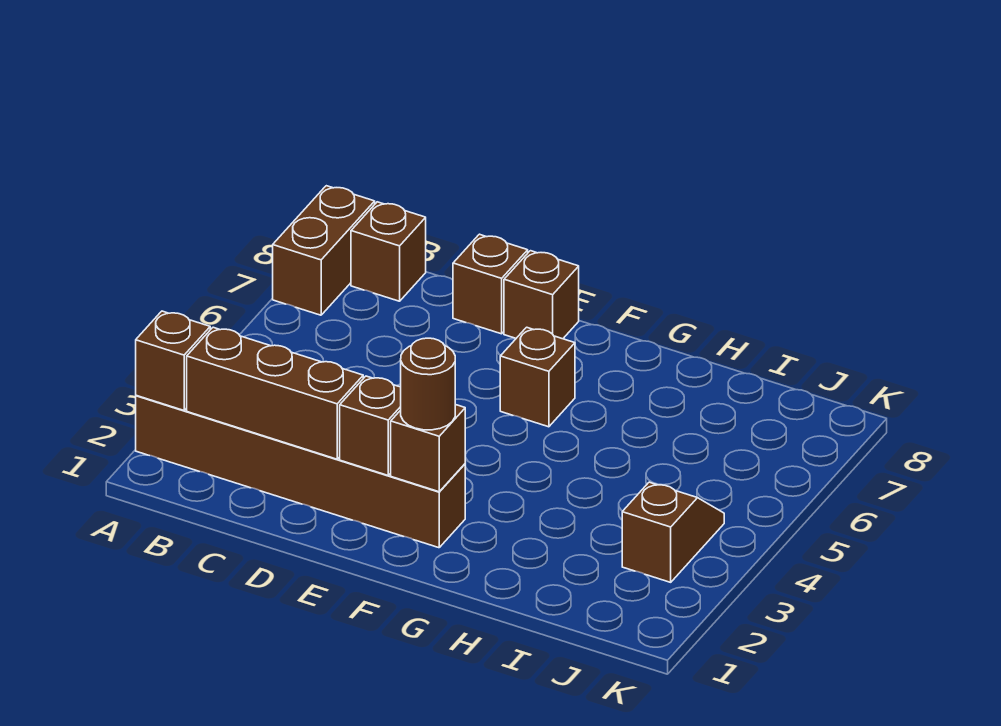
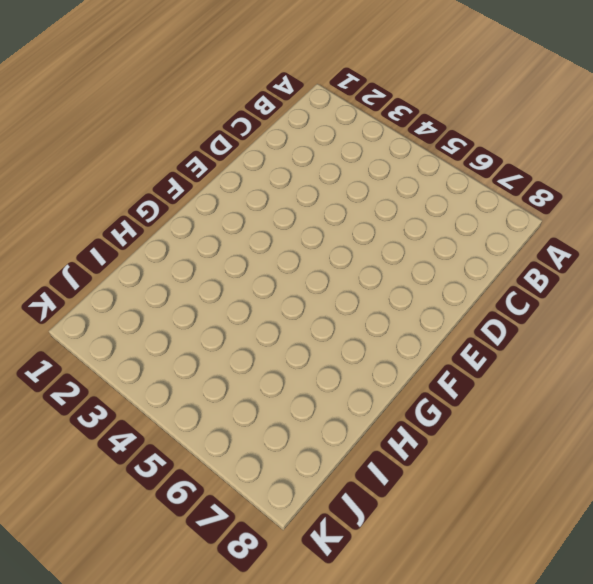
none -> brown brick A2:F2 level 1
none -> brown brick A7:A8 level 1
none -> brown brick B8 level 1

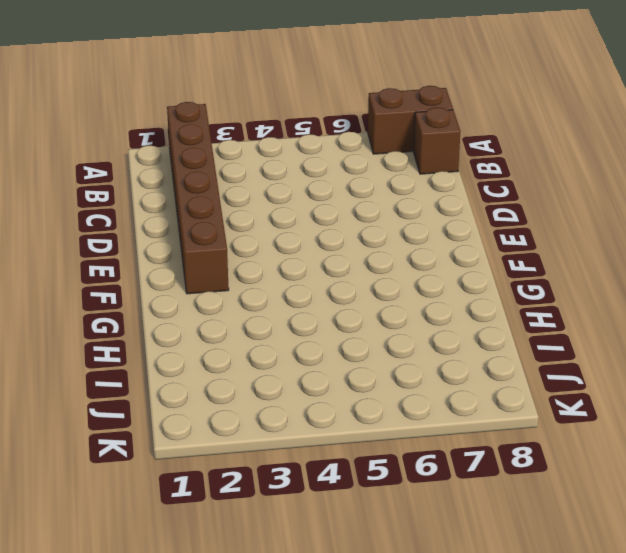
none -> brown brick D8 level 1
none -> brown brick E8 level 1
none -> brown brick F6 level 1

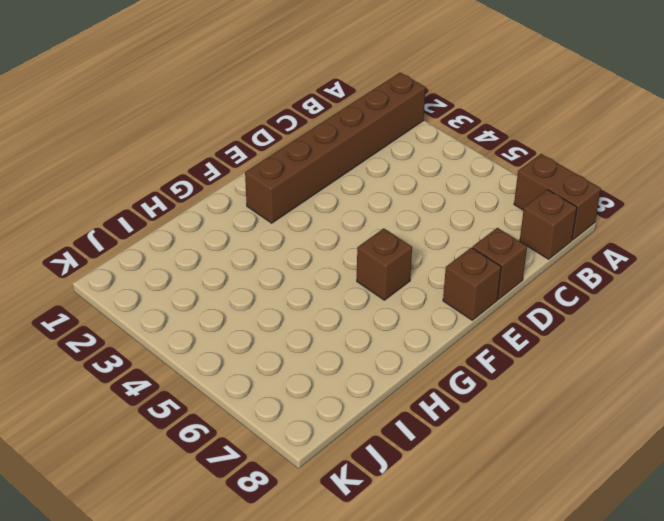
none -> brown slope J3:J4 level 1 top 3
none -> brown brick A2 level 2
none -> brown brick B2:D2 level 2

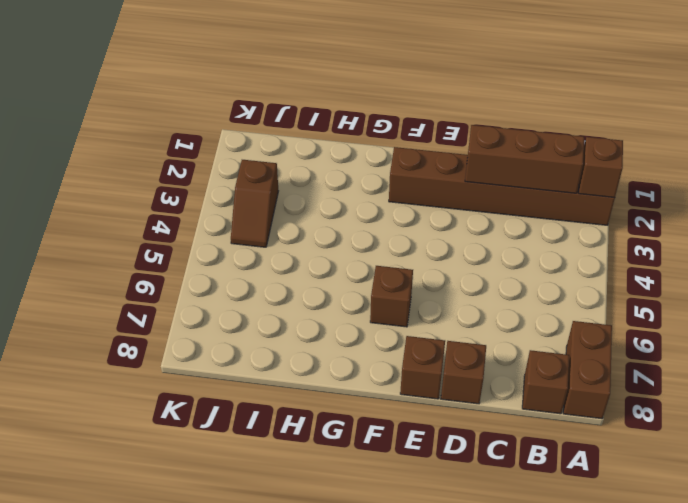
none -> brown brick E2 level 2
none -> brown brick F2 level 2
none -> brown round brick F2 level 3

